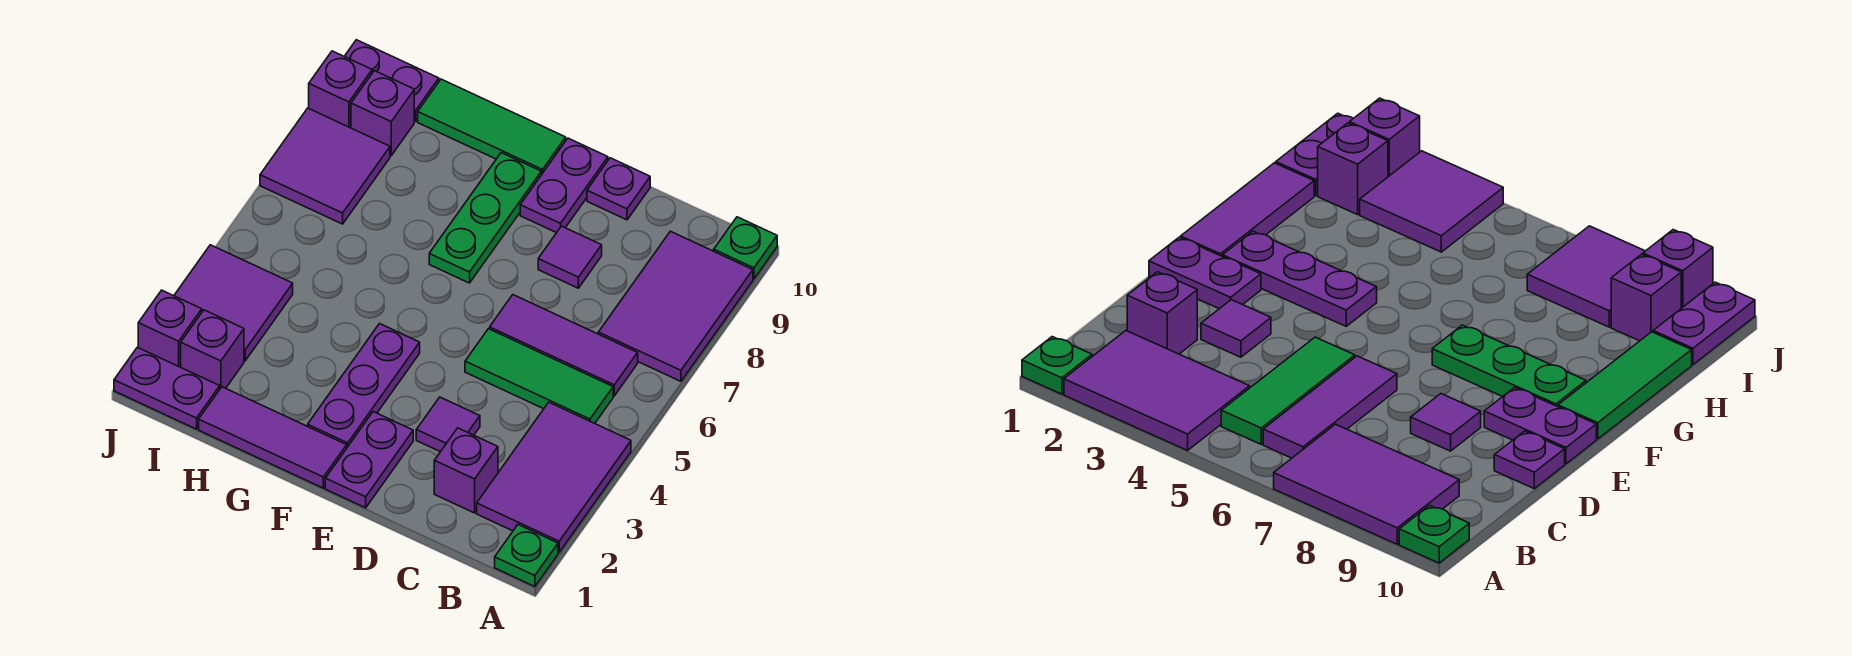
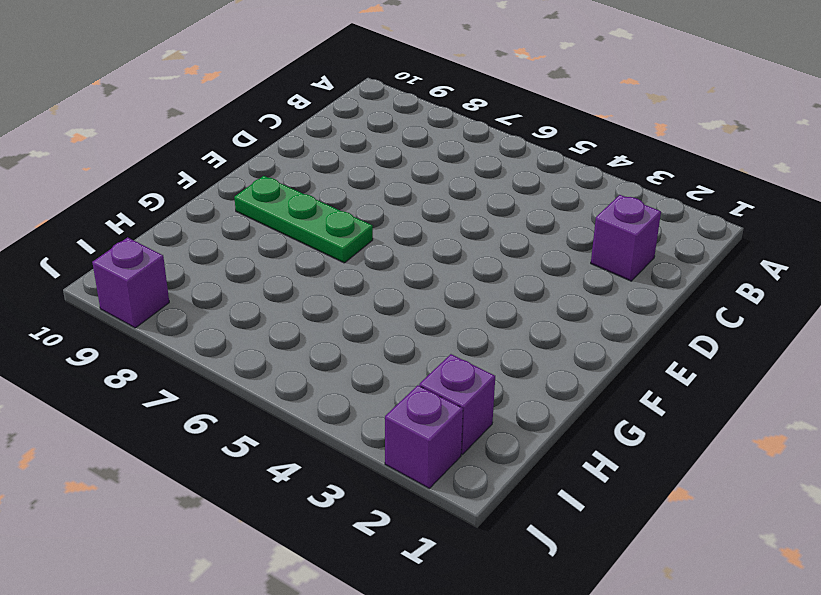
none -> green plate A1 level 1
none -> purple tile A2:B4 level 1
none -> purple tile A7:B9 level 1

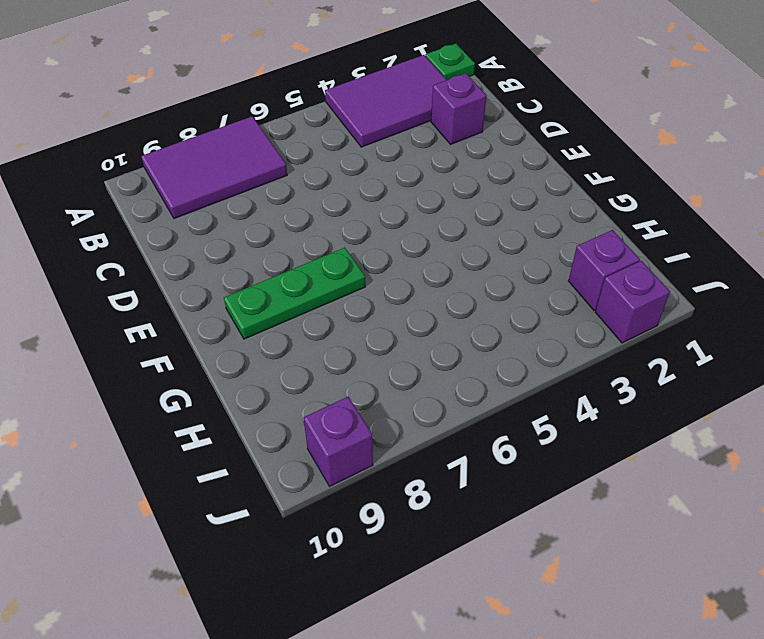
none -> green plate A10 level 1
none -> green tile B5:D5 level 1
none -> purple tile B6:D6 level 1

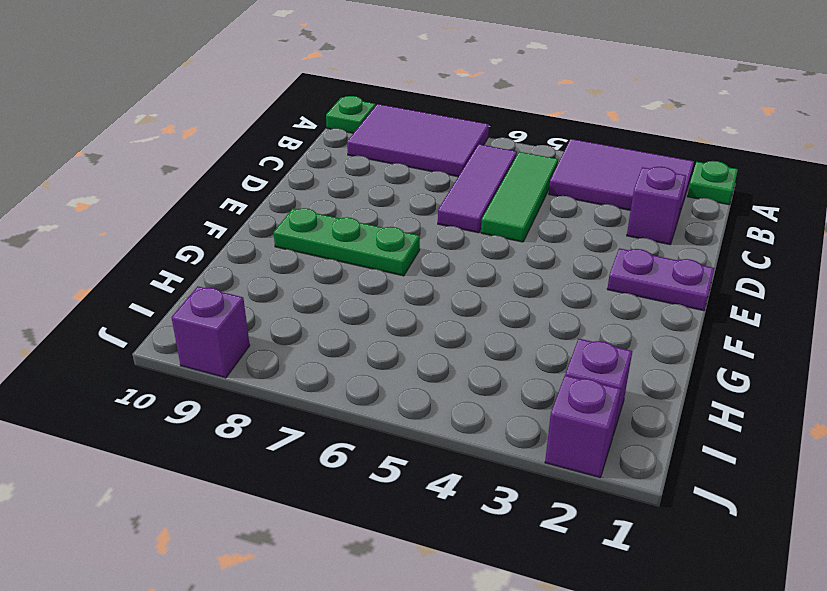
none -> purple tile D3 level 1
none -> purple tile D8 level 1
none -> purple plate D10 level 1

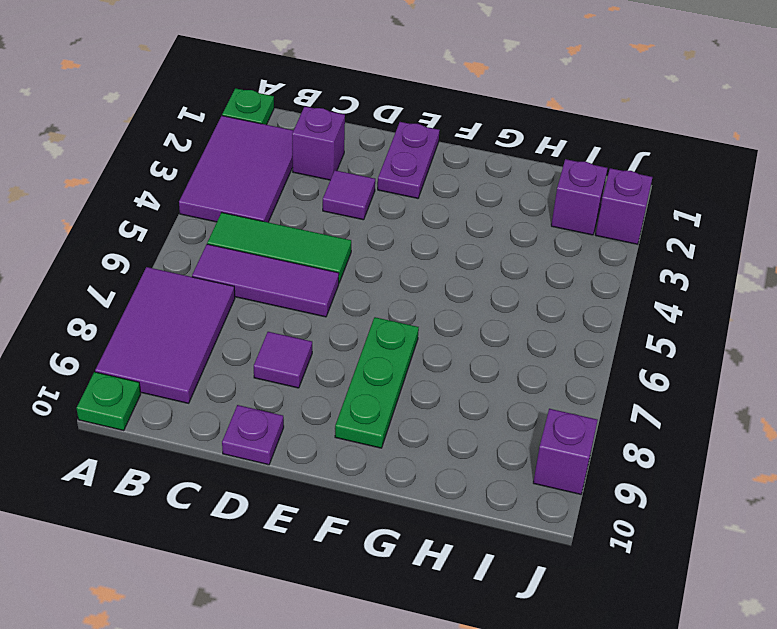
none -> purple plate E9:E10 level 1
none -> purple tile F1:H1 level 1
none -> purple plate F2:F4 level 1

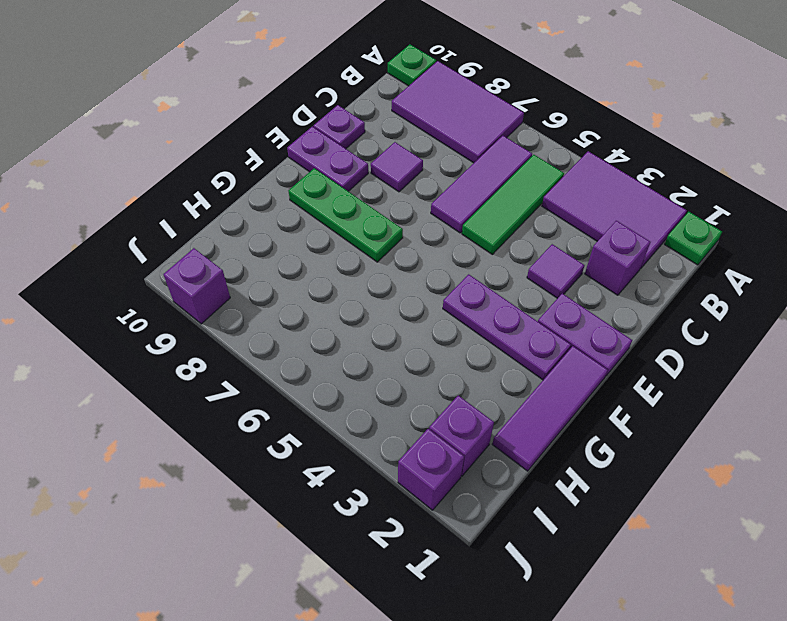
none -> green tile F10:H10 level 1
none -> purple plate I1:J1 level 1
none -> purple tile I3:J4 level 1

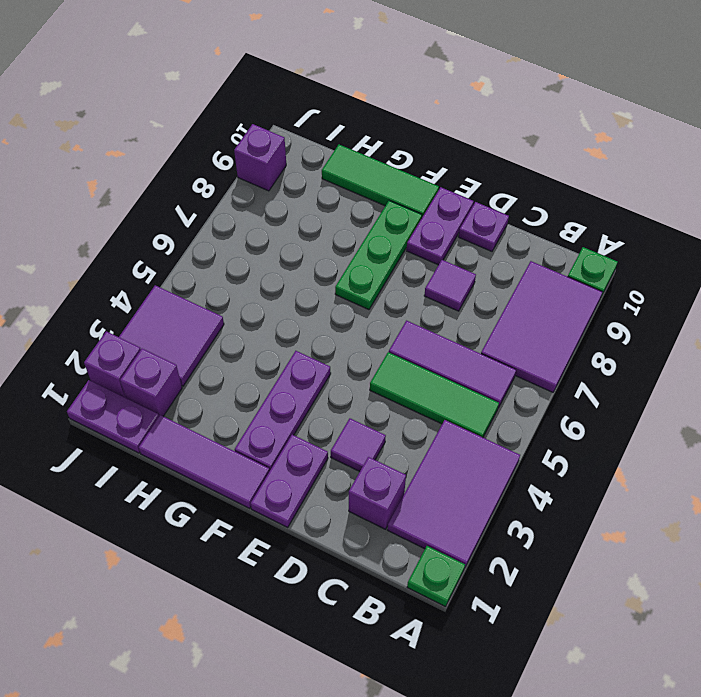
none -> purple tile I7:J8 level 1
none -> purple brick I9 level 1
none -> purple plate I10:J10 level 1

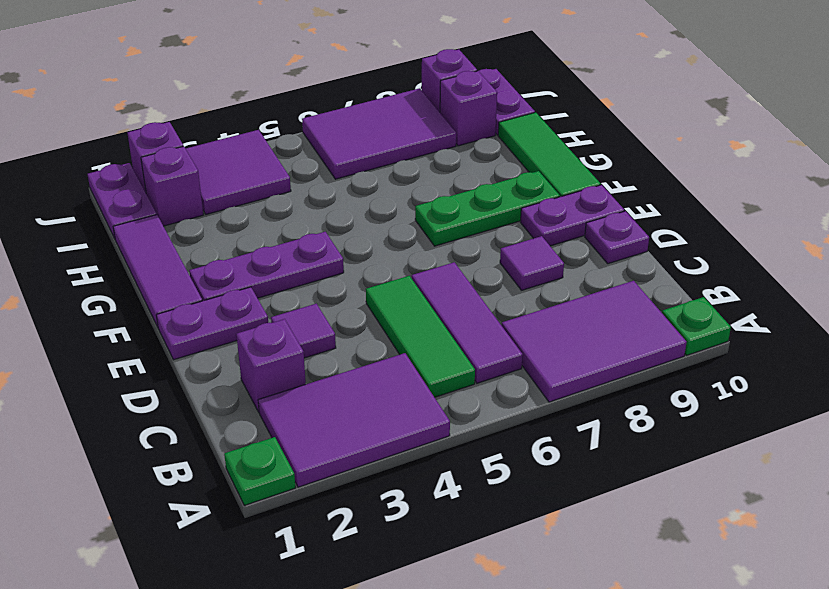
purple tile I6:J8 level 1 -> purple tile I7:J8 level 1

